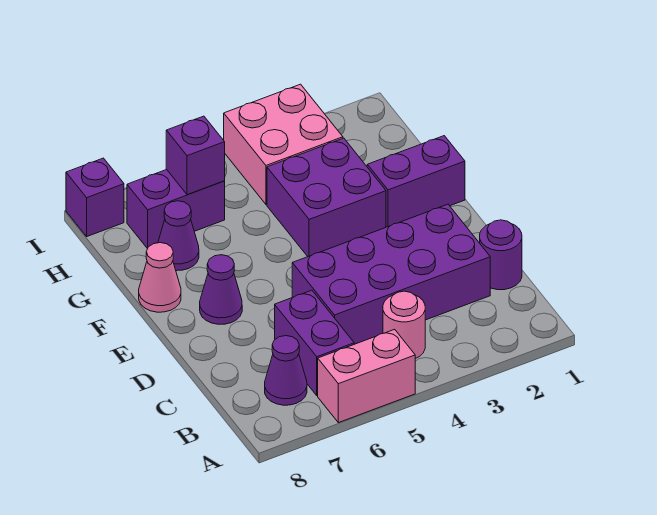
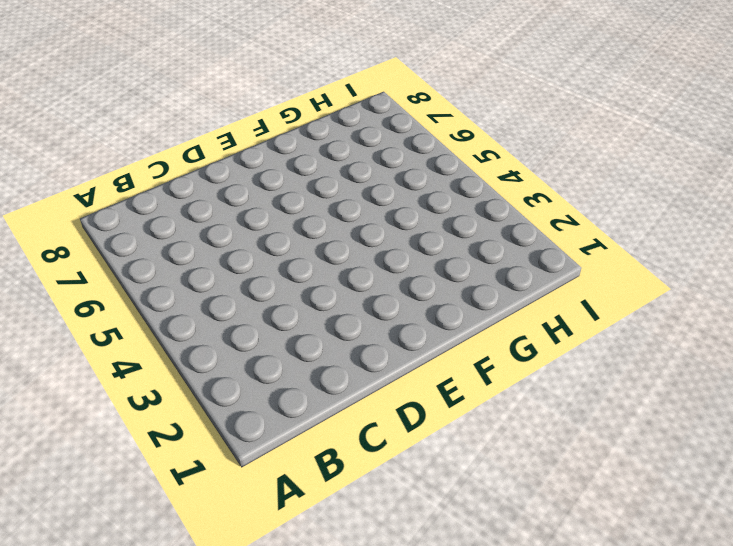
none -> pink brick A5:A6 level 1
none -> pink round brick B4 level 1
none -> purple brick B6:C6 level 1

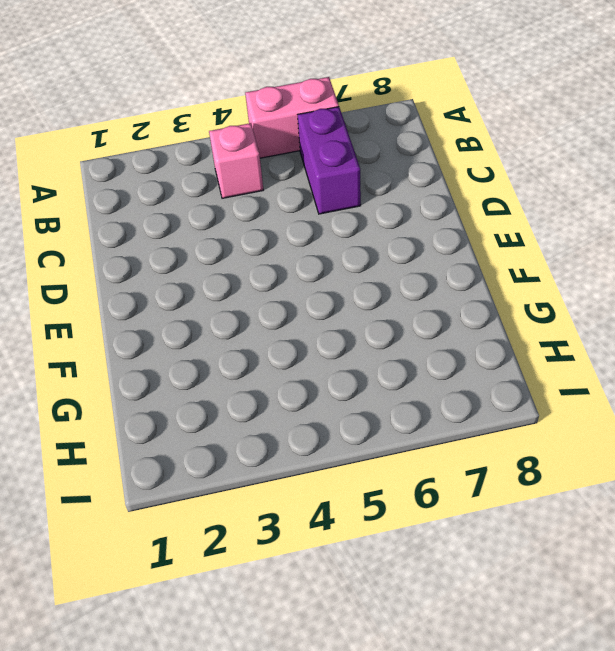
pink brick B4 level 1 -> pink round brick B4 level 1
none -> purple cone B7 level 1
none -> purple round brick C1 level 1
none -> purple brick C2:D5 level 1

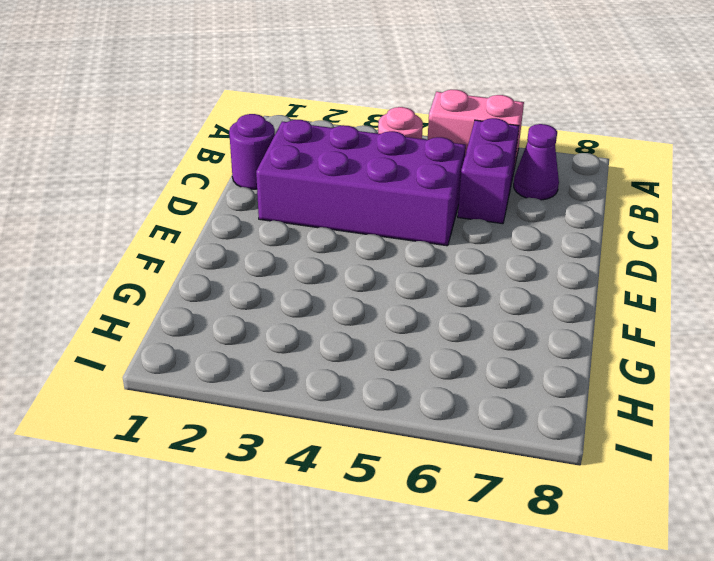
none -> purple cone E7 level 1
none -> purple brick F1:F2 level 1
none -> purple brick F3:G4 level 1

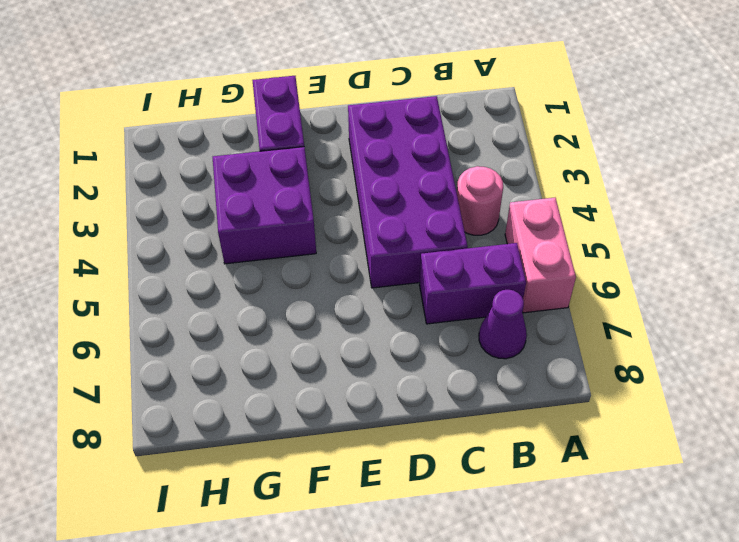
none -> purple round brick C1 level 1
none -> purple cone E7 level 1
none -> pink cone F8 level 1

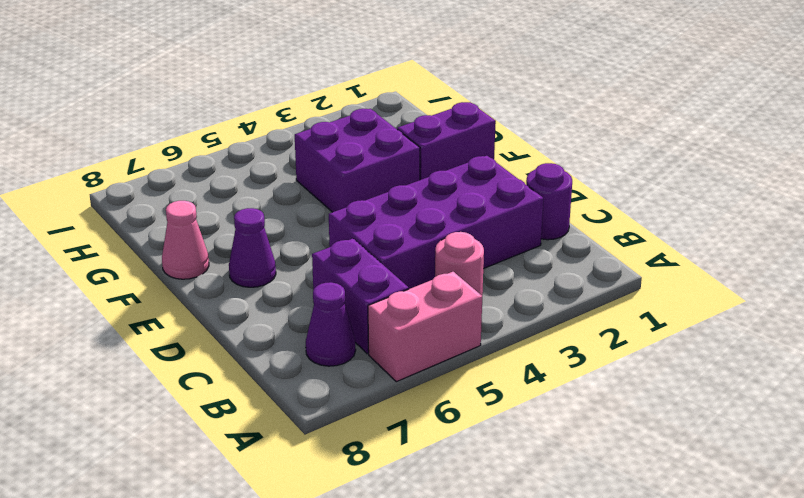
none -> purple cone G7 level 1
none -> pink brick H3:I4 level 1
none -> purple brick H6:H7 level 1

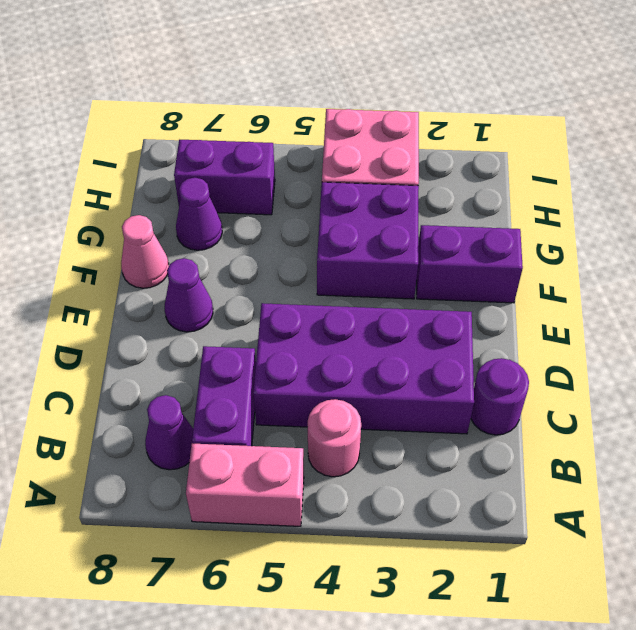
none -> purple brick I8 level 1
none -> purple brick H6 level 2

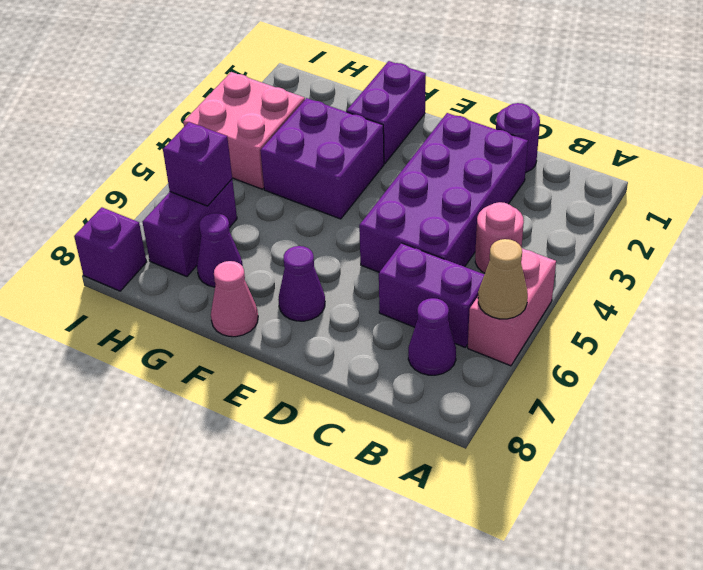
tan cone A6 level 2 -> none

